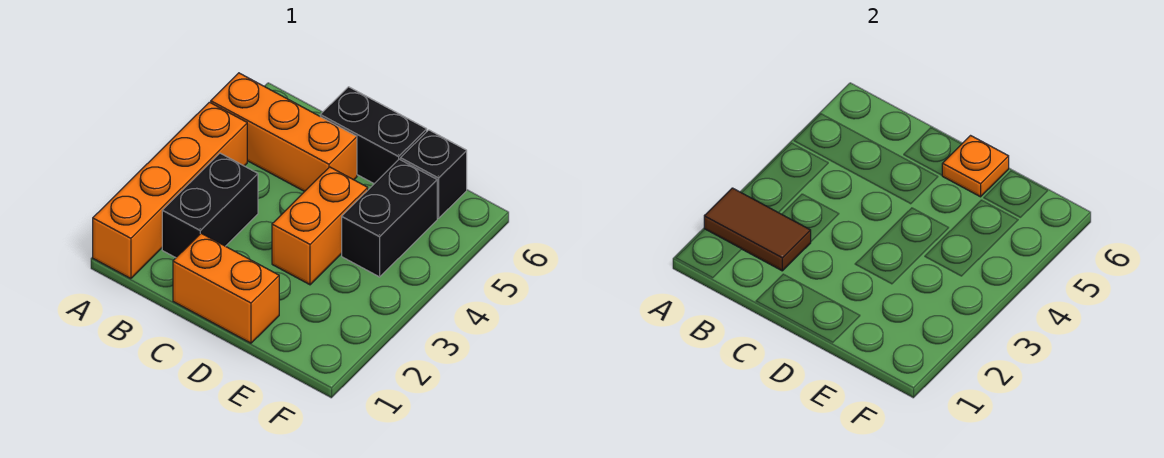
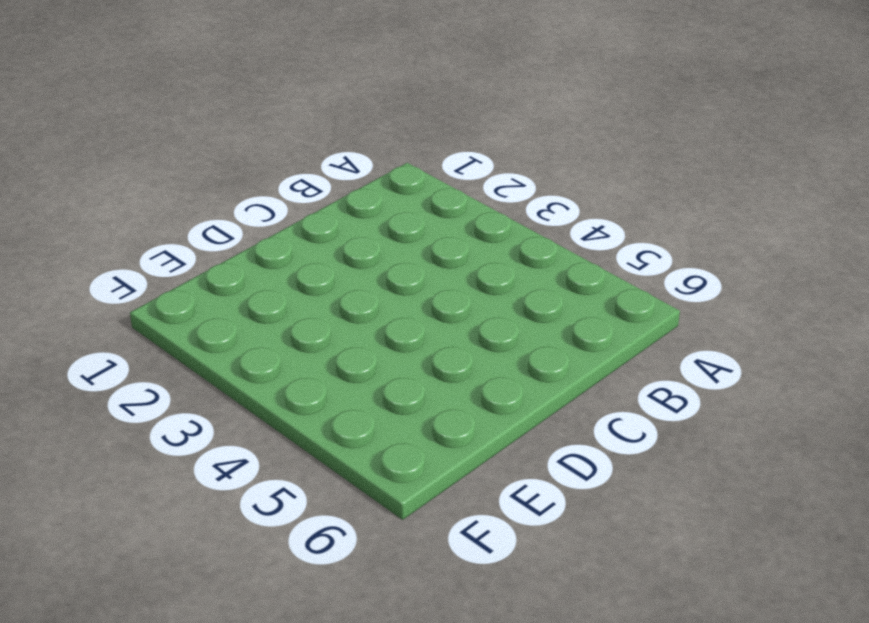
none -> orange brick A1:A4 level 1
none -> orange brick A5:C5 level 1

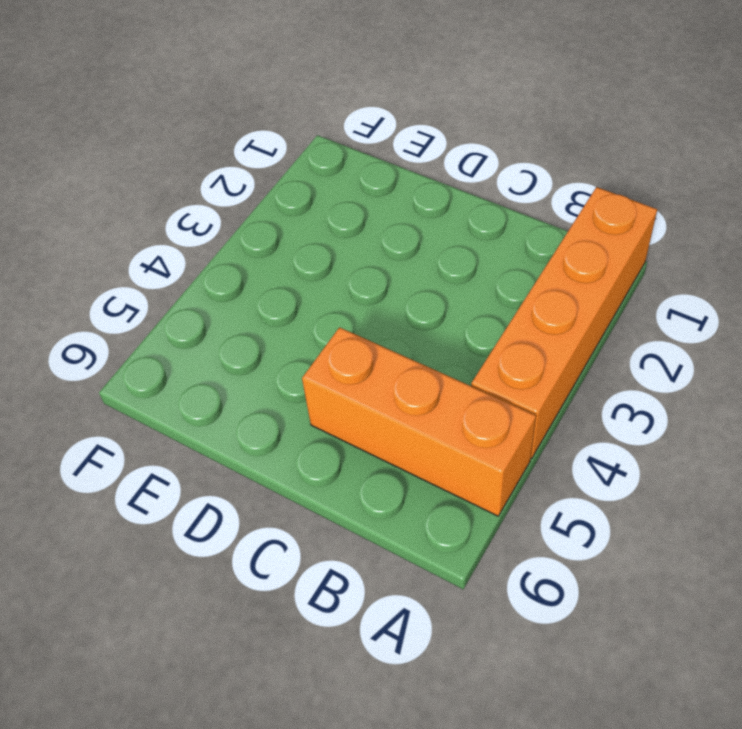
none -> black brick B2:B3 level 1
none -> orange brick C1:D1 level 1

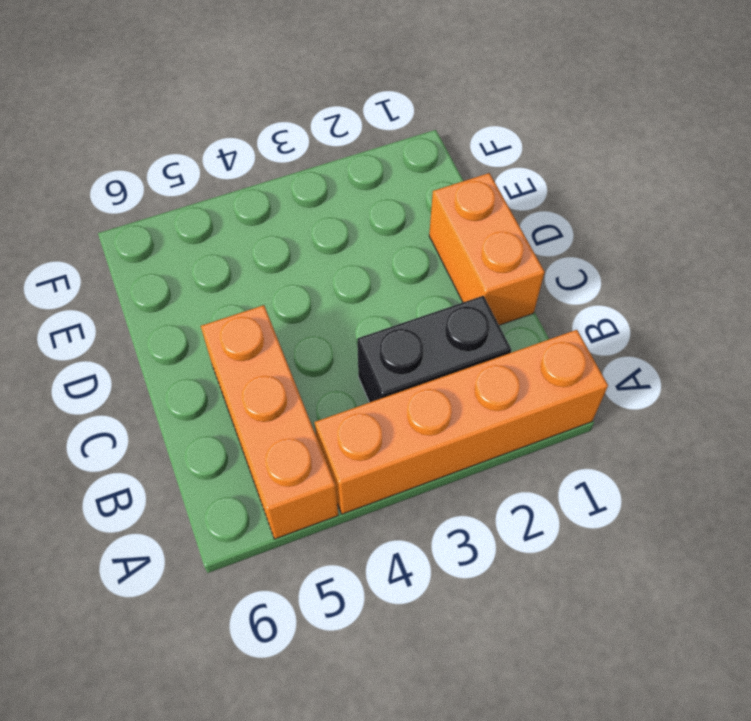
none -> black brick C6:D6 level 1
none -> orange brick D3:D4 level 1

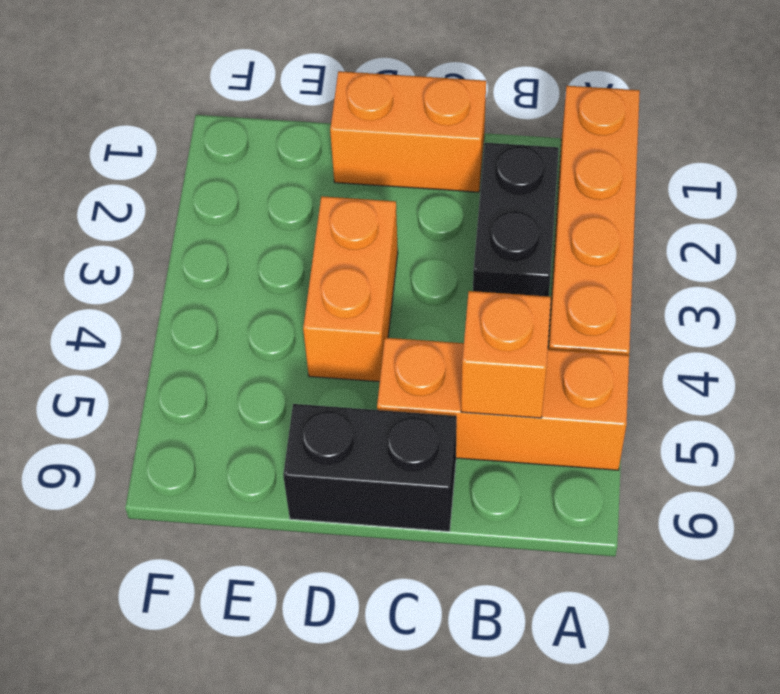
orange brick B5 level 2 -> none
none -> black brick E4:E5 level 1
none -> black brick E6 level 1

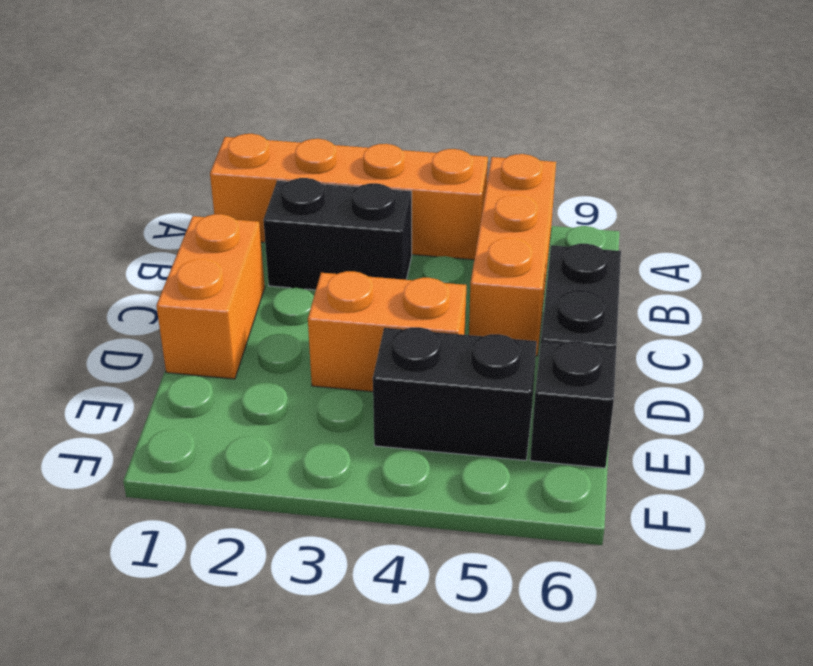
none -> brown tile A2:B2 level 2
none -> orange plate D6 level 2

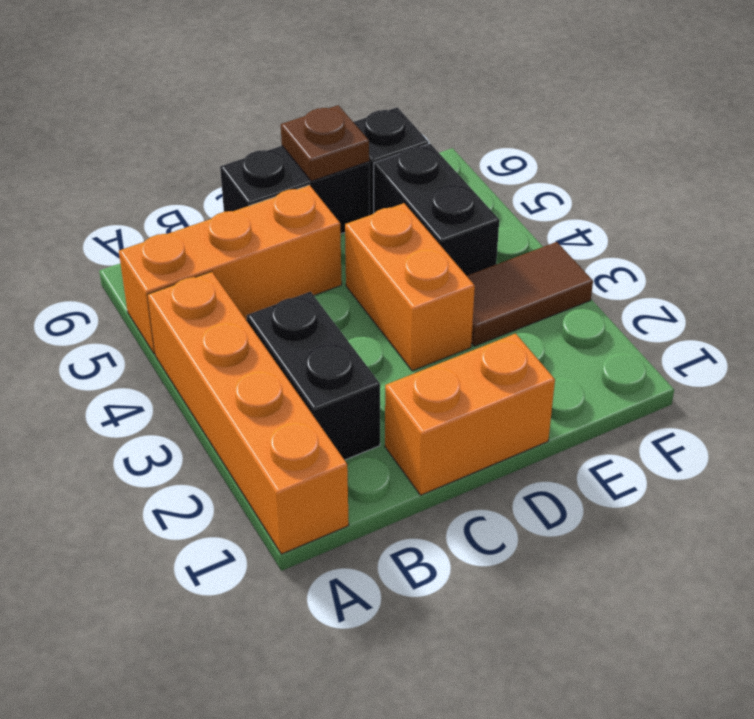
brown plate D6 level 2 -> orange plate D6 level 2
brown tile E3:F3 level 1 -> brown tile A2:B2 level 2

